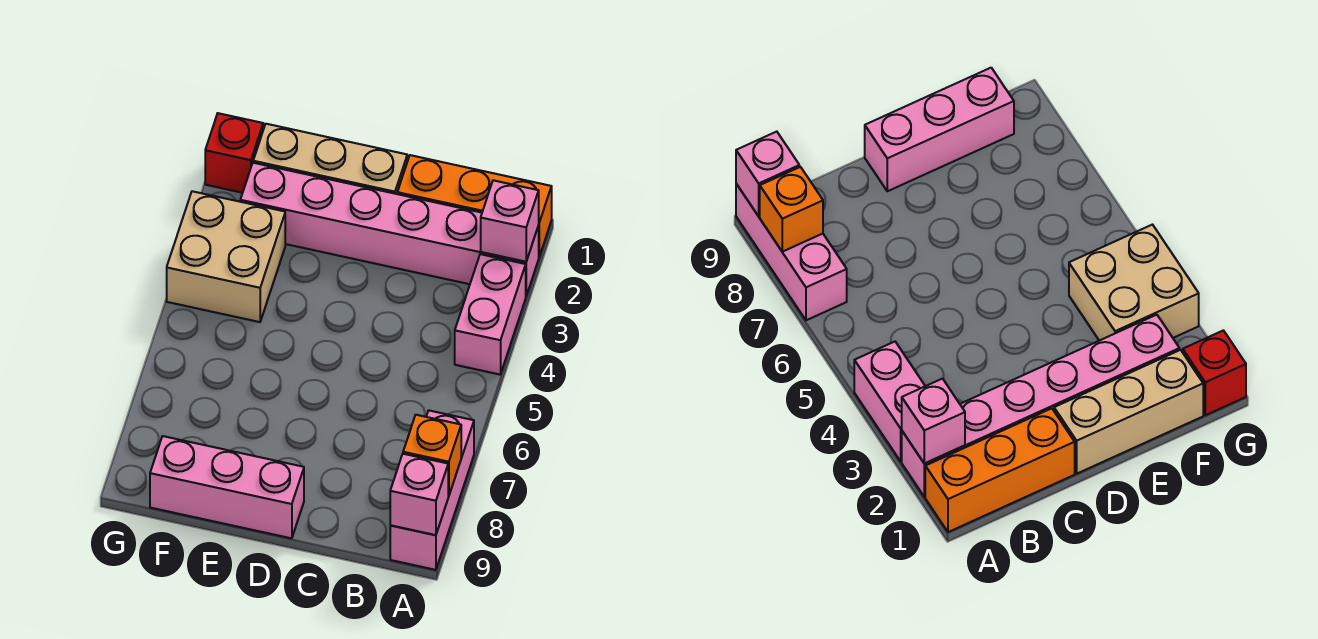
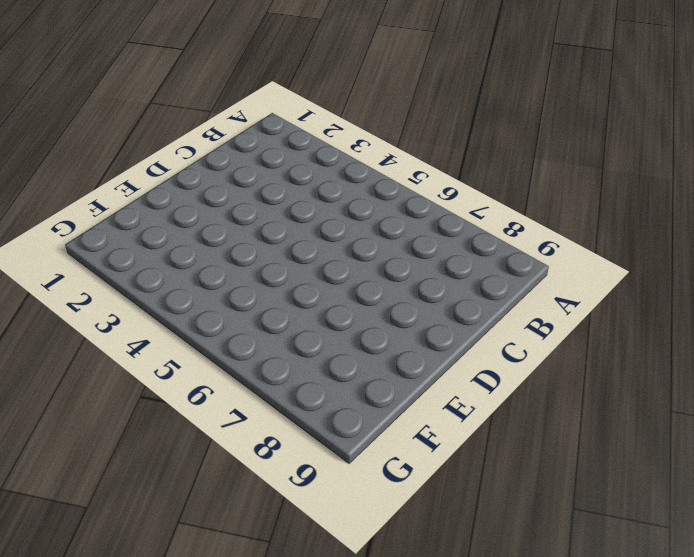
none -> orange brick A1:C1 level 1
none -> pink brick A2:F2 level 1

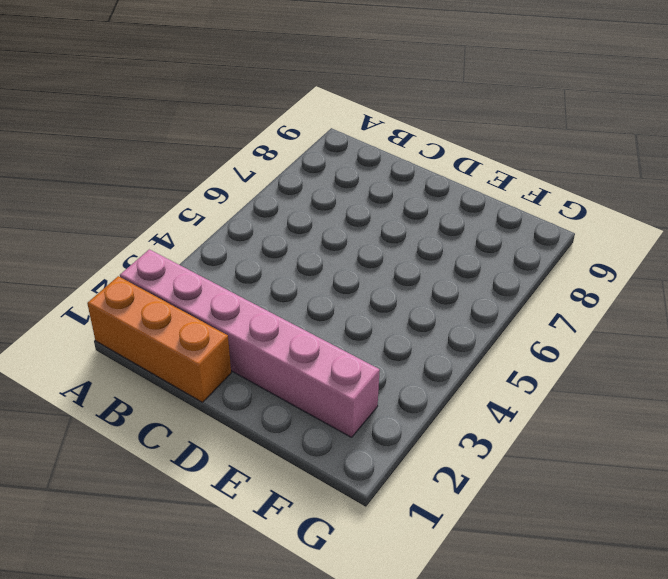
none -> pink brick A3:A4 level 1
none -> pink brick A7:A9 level 1

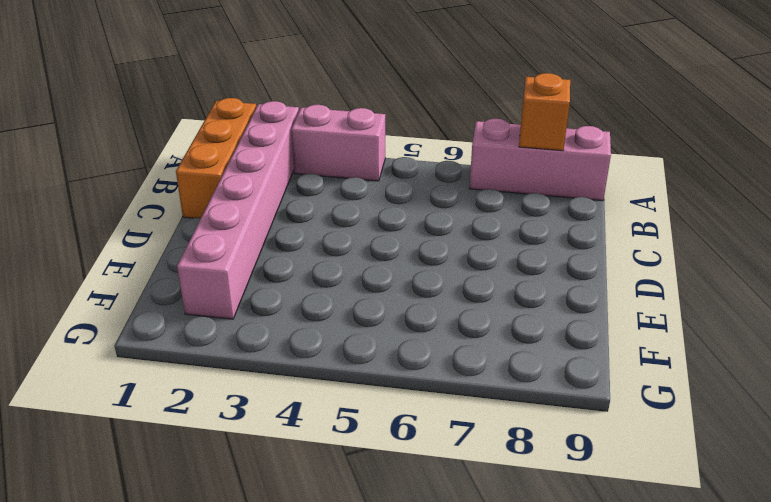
none -> tan brick D1:F1 level 1
none -> pink brick D9:F9 level 1

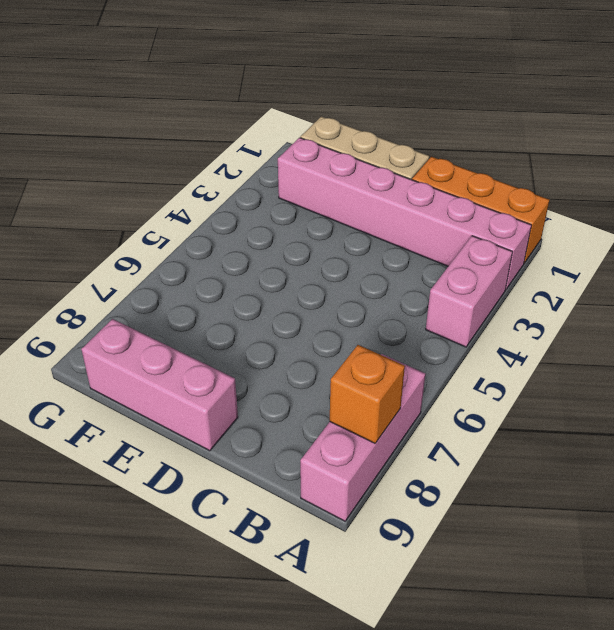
none -> tan brick F3:G4 level 1
none -> red brick G1 level 1

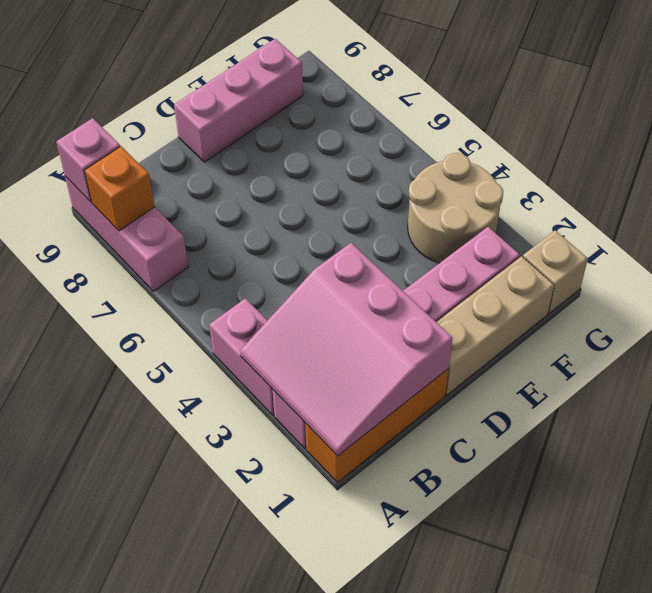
pink slope A1:C3 level 2 top C -> pink brick A2 level 2
tan round brick F3:G4 level 1 -> tan brick F3:G4 level 1
tan brick G1 level 1 -> red brick G1 level 1

